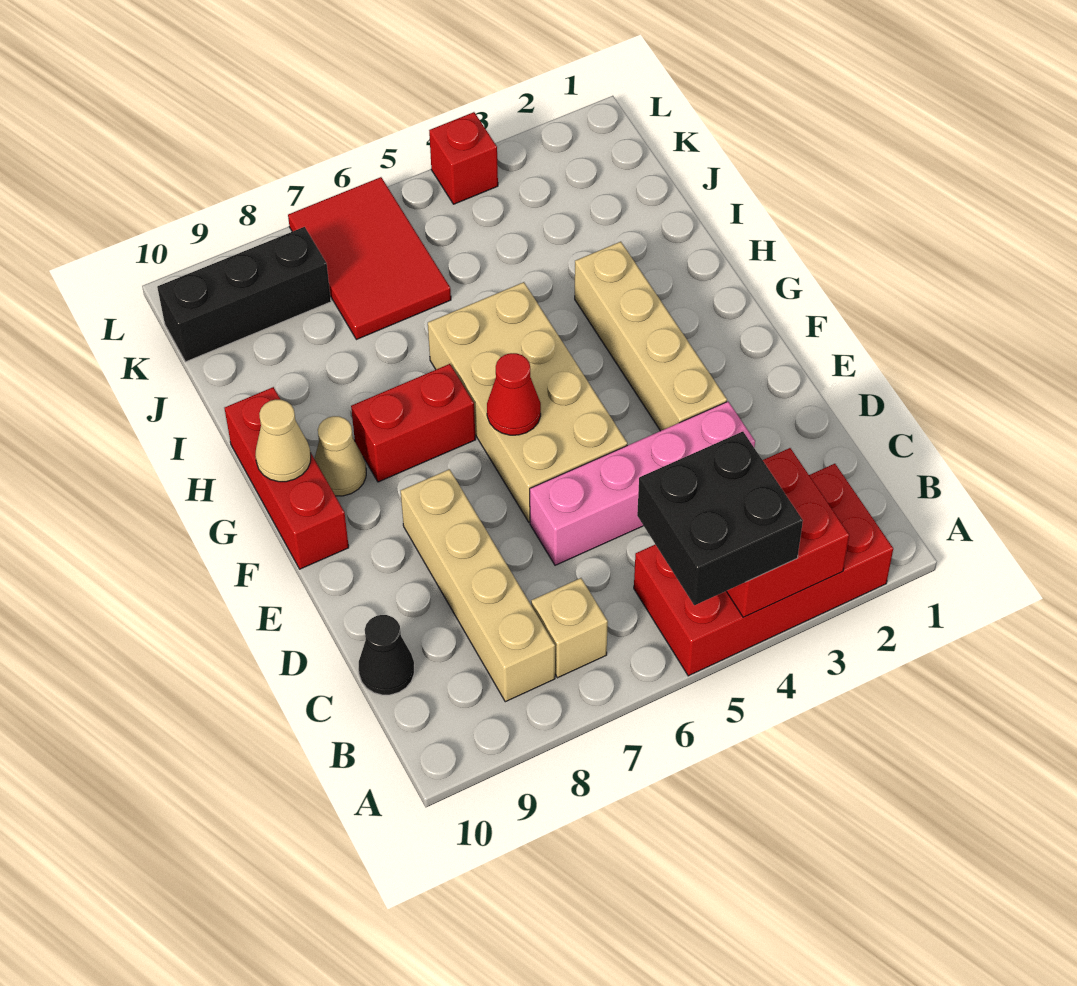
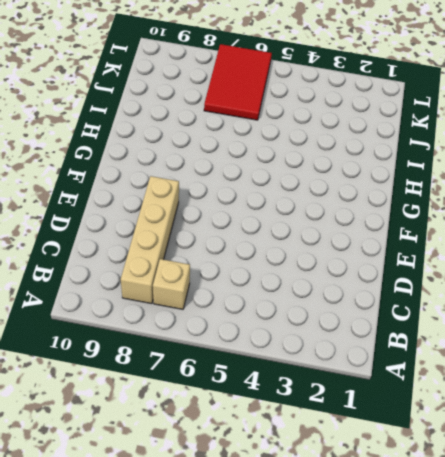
none -> red brick A2:B5 level 1
none -> black cone C10 level 1
none -> pink brick D3:D6 level 1

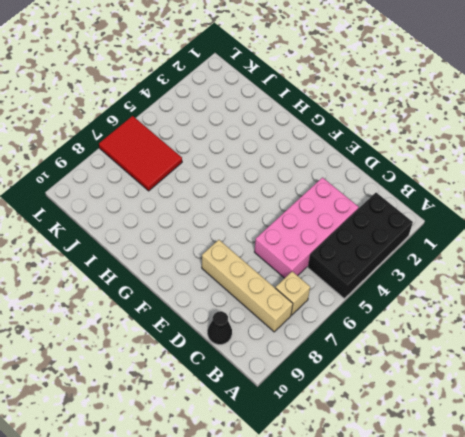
black brick A2:B5 level 1 -> red brick A2:B5 level 1
pink brick C3:D6 level 1 -> pink brick D3:D6 level 1
none -> tan brick E3:H3 level 1
none -> tan brick E5:H6 level 1
none -> red brick F10:H10 level 1

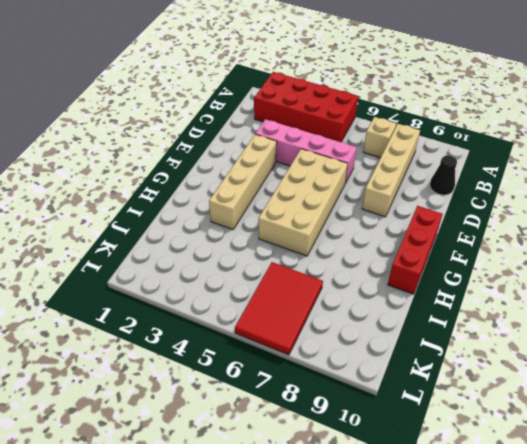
none -> red brick G7:G8 level 1
none -> tan cone G9 level 1
none -> black brick K8:K10 level 1

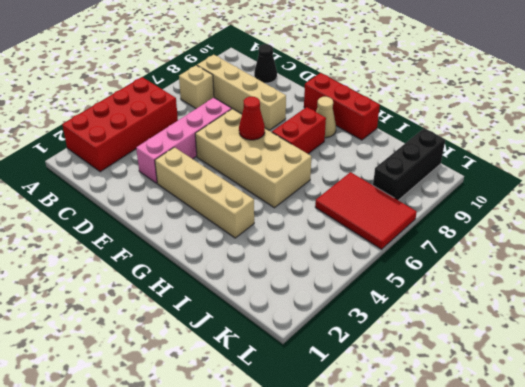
none -> red brick L4 level 1
none -> red brick A3:B4 level 2
none -> tan cone G10 level 2

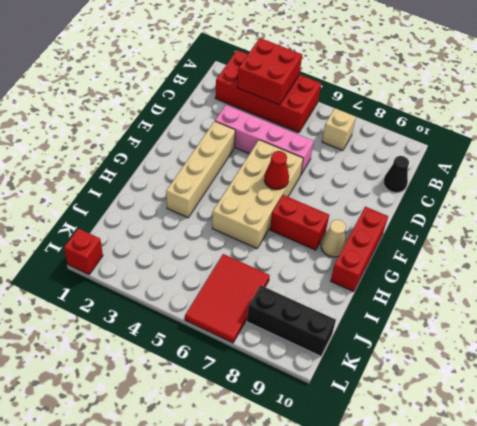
red brick L1 level 1 -> red brick L4 level 1
none -> tan brick B8:E8 level 1
none -> tan cone G10 level 2
none -> black brick A4:B5 level 3

